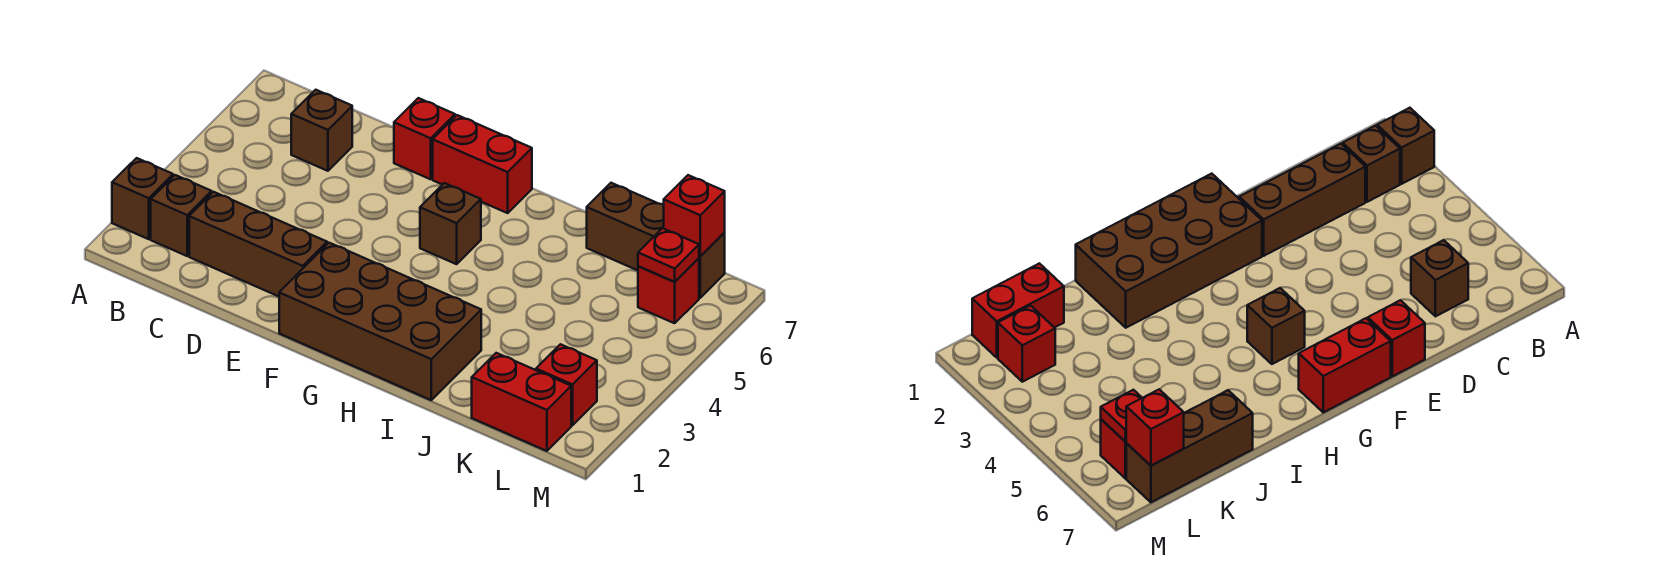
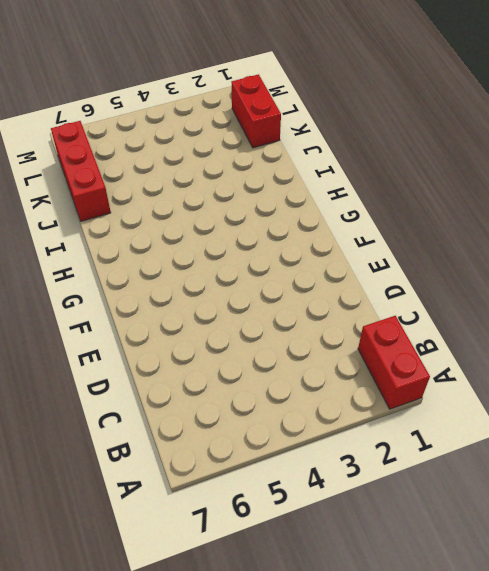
red brick A1:B1 level 1 -> red brick F7:G7 level 1
red brick J7:L7 level 1 -> brown brick J7:L7 level 1
none -> brown brick A2 level 1
none -> brown brick B2 level 1
none -> brown brick C2:E2 level 1

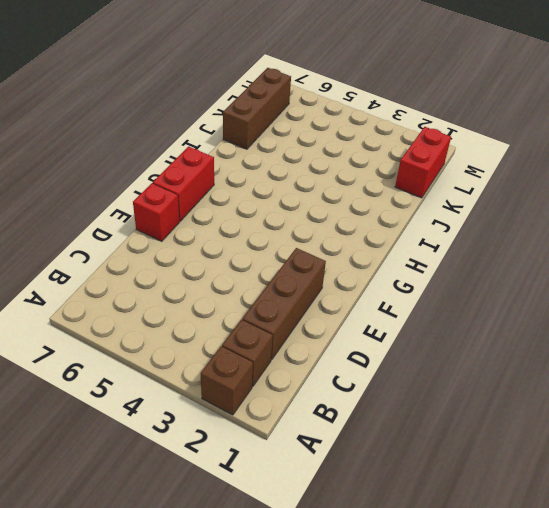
none -> brown brick C6 level 1
none -> brown brick F1:I2 level 1
none -> brown brick G5 level 1

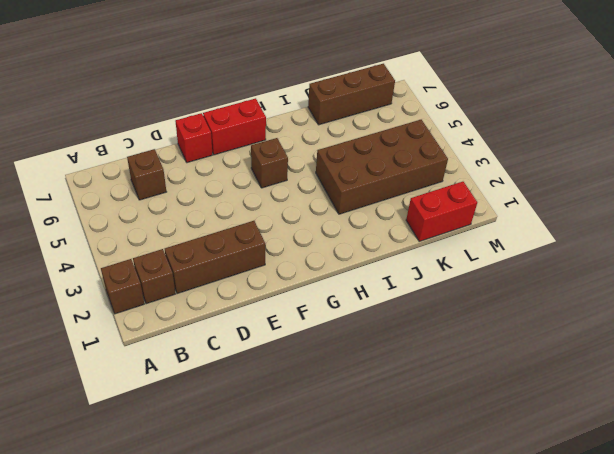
brown brick I3:L4 level 1 -> brown brick F1:I2 level 1
none -> red brick L2 level 1
none -> red brick L6 level 1
none -> red plate L6 level 2

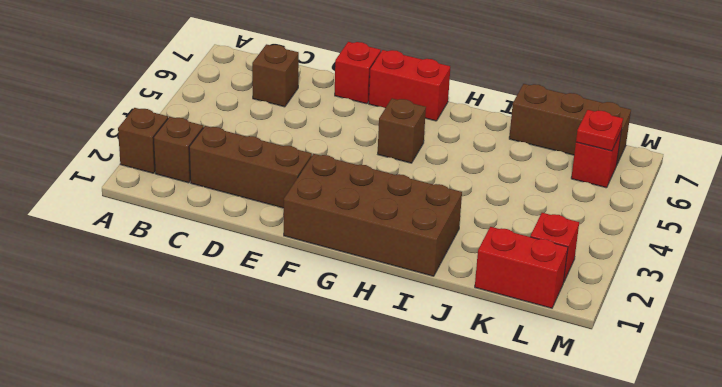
none -> red brick L7 level 2

